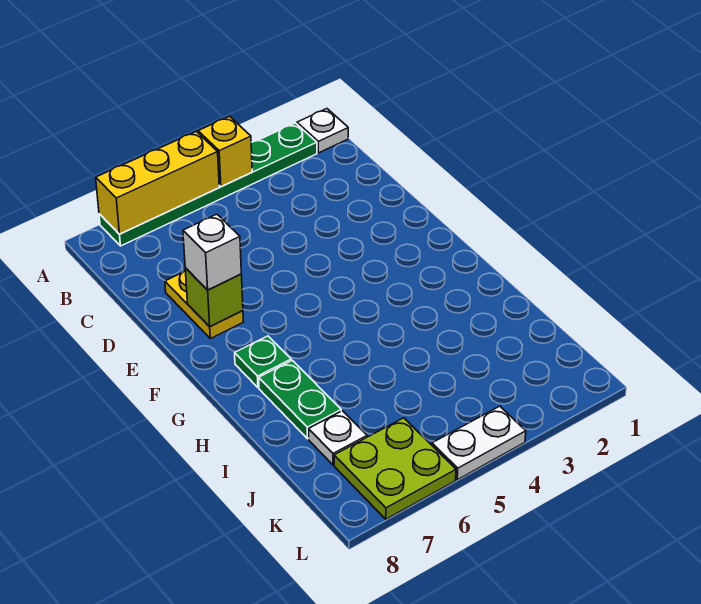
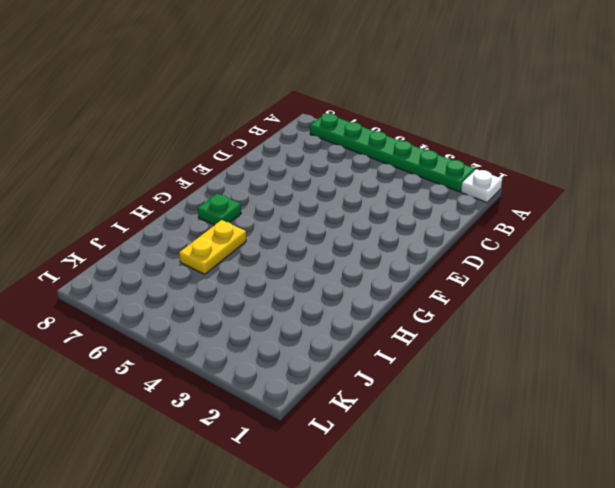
yellow plate H6:I6 level 1 -> yellow plate D7:E7 level 1
none -> green plate H7:I7 level 1
none -> white plate J7 level 1
none -> lime plate K6:L7 level 1

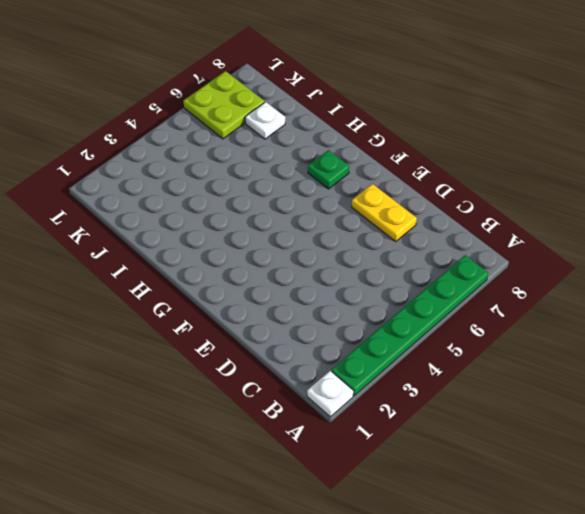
none -> green plate H7:I7 level 1
none -> white plate L4:L5 level 1
none -> yellow brick A4 level 2

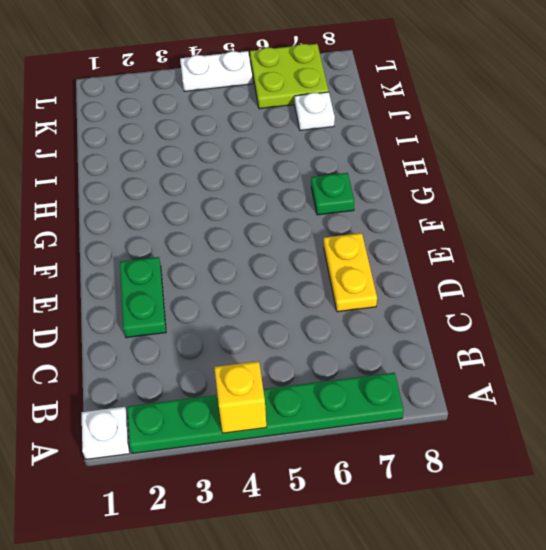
green plate D2:E2 level 1 -> green plate H7:I7 level 1
none -> yellow brick A5:A7 level 2
none -> lime brick E7 level 2
none -> white brick E7 level 3

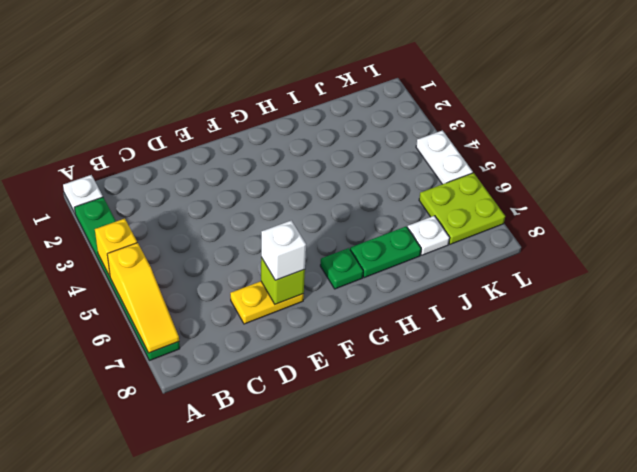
yellow slope A5:A7 level 2 top 5 -> yellow brick A5:A7 level 2

